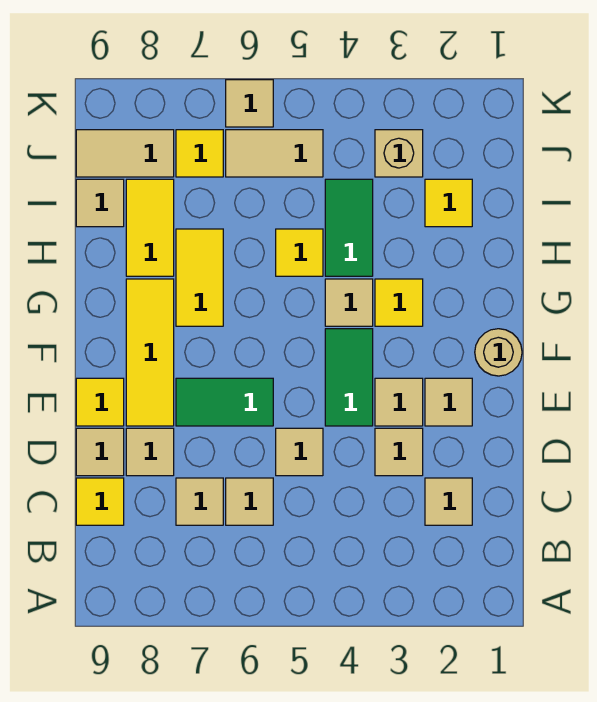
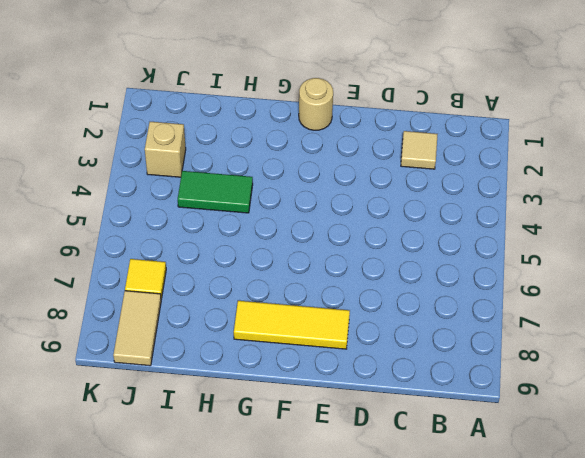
none -> tan tile C6 level 1
none -> tan tile C7 level 1
none -> yellow tile C9 level 1

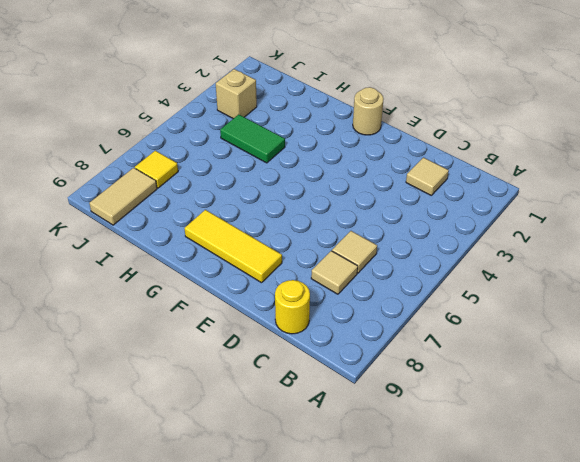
yellow round brick C9 level 1 -> yellow tile C9 level 1
none -> tan tile D3 level 1
none -> tan tile D5 level 1
none -> tan tile D8 level 1

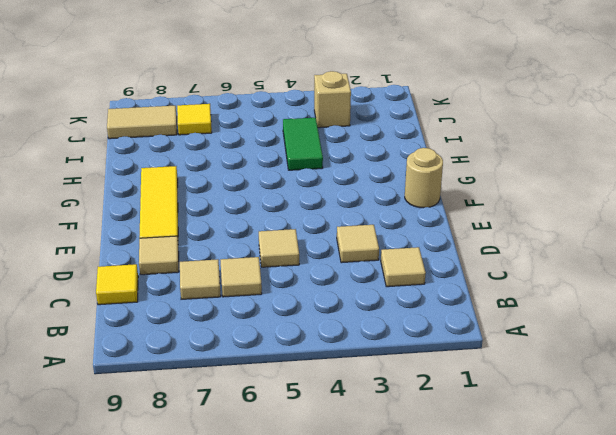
none -> tan tile D9 level 1
none -> tan tile E2 level 1
none -> tan tile E3 level 1

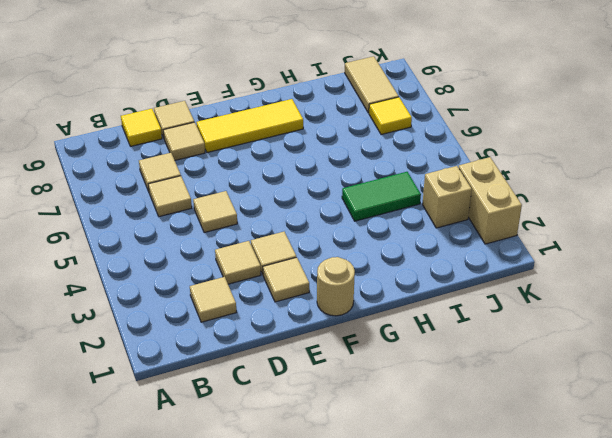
tan brick K2:K3 level 1 -> none
none -> green tile E4:F4 level 1
none -> green tile E6:E7 level 1
none -> yellow tile E9 level 1

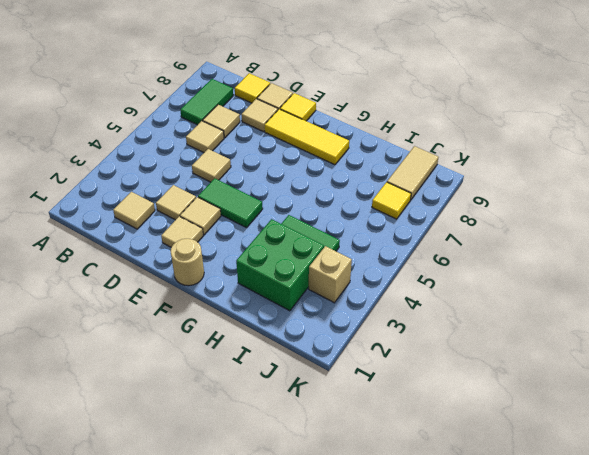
green tile B7:B8 level 1 -> green tile E6:E7 level 1
green brick H2:I3 level 1 -> yellow tile I2 level 1
none -> yellow tile G3 level 1
none -> tan tile G4 level 1
none -> yellow tile G7:H7 level 1

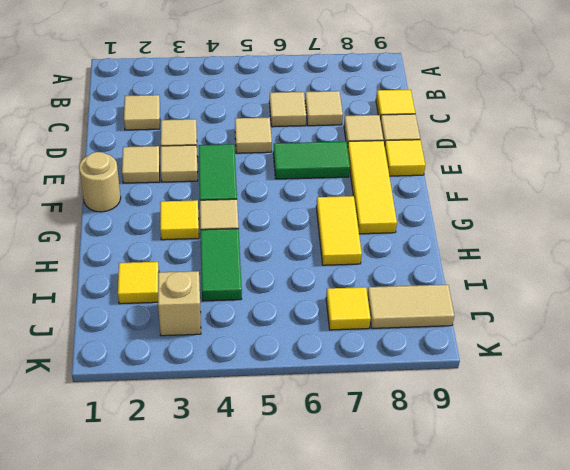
none -> yellow tile H5 level 1
none -> yellow tile H8:I8 level 1
none -> tan tile I9 level 1

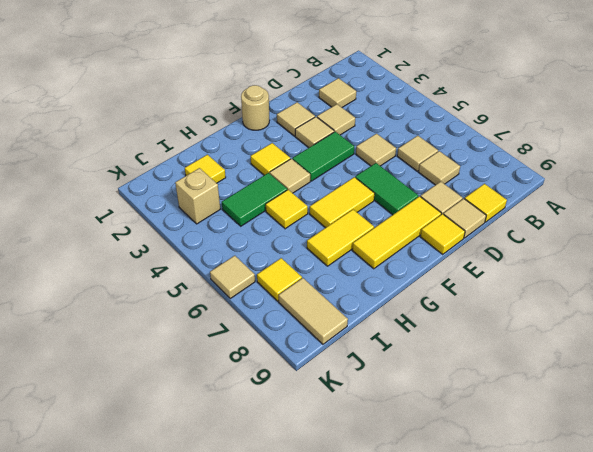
yellow tile F6:G6 level 1 -> yellow tile H8:I8 level 1
none -> tan tile I9 level 1
none -> tan tile J5:J6 level 1

